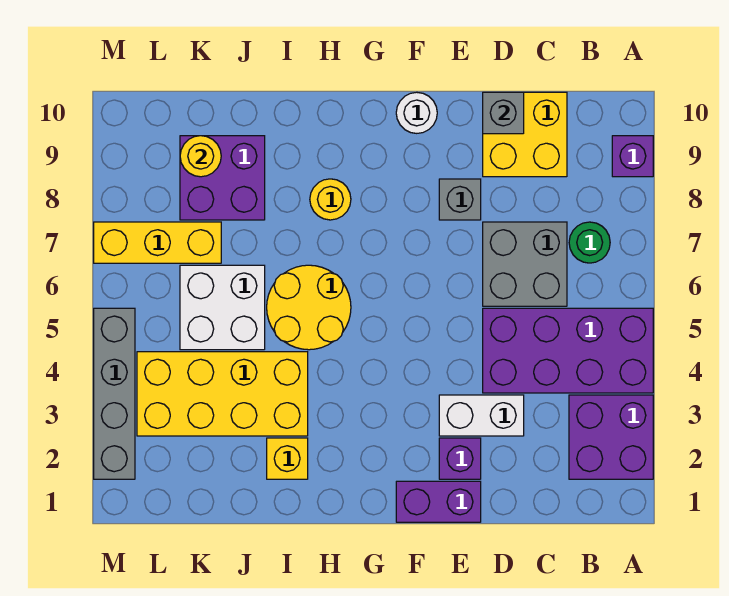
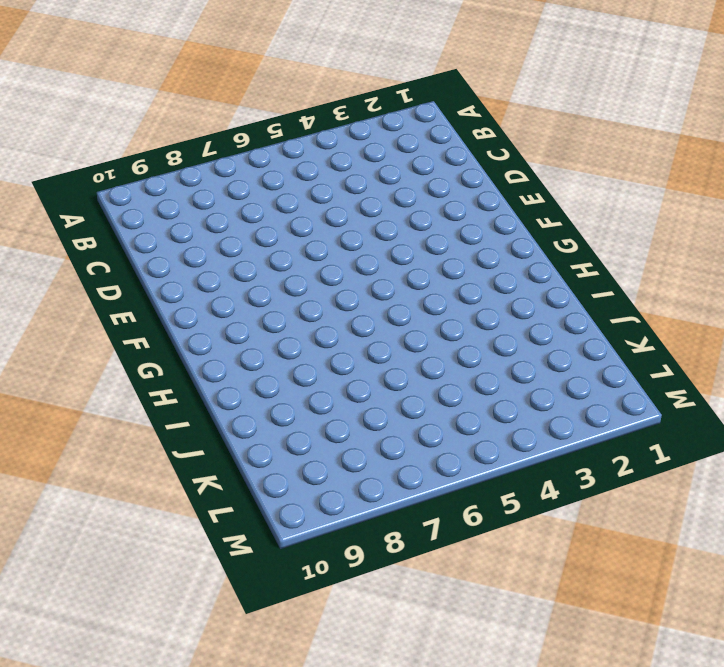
none -> purple brick A2:B3 level 1
none -> purple brick A4:D5 level 1
none -> purple brick A9 level 1

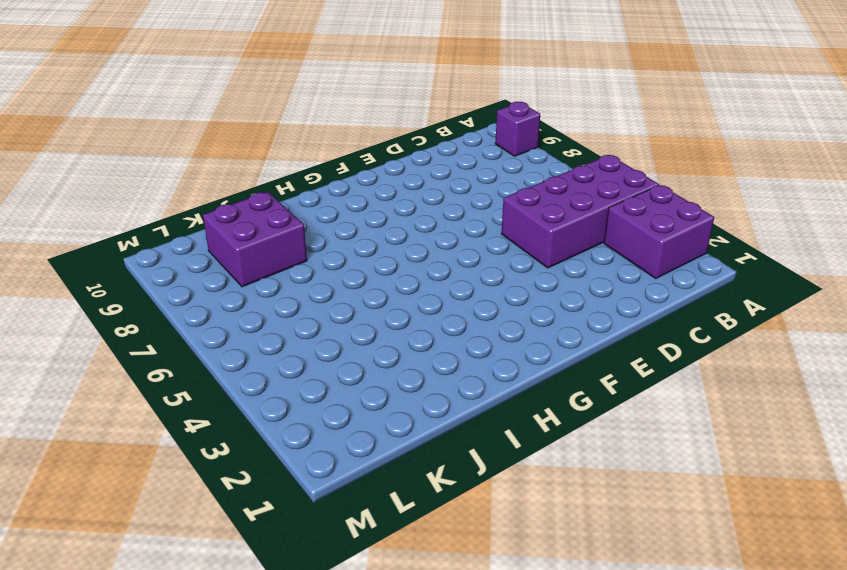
none -> green round brick B7 level 1
none -> grey brick C6:D7 level 1
none -> yellow brick C9:D10 level 1

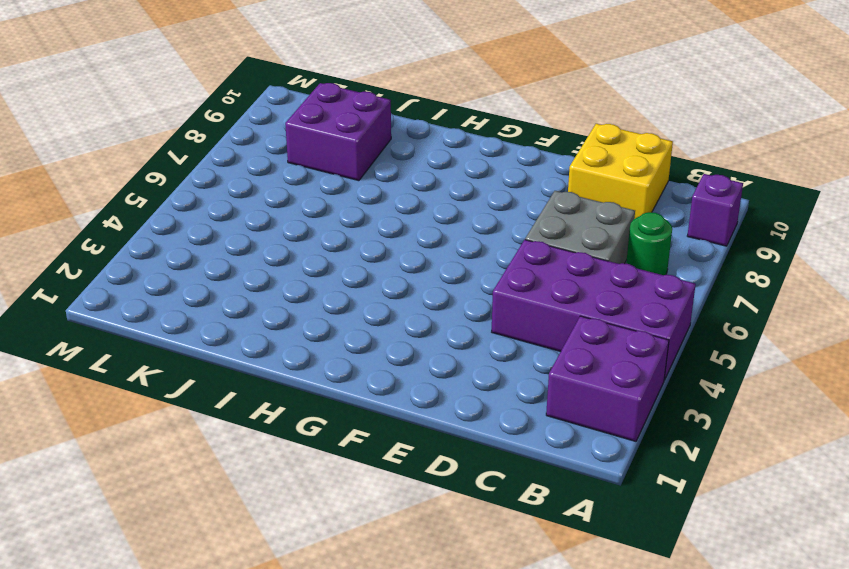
none -> white brick D3:E3 level 1
none -> purple brick E1:F1 level 1
none -> purple brick E2 level 1

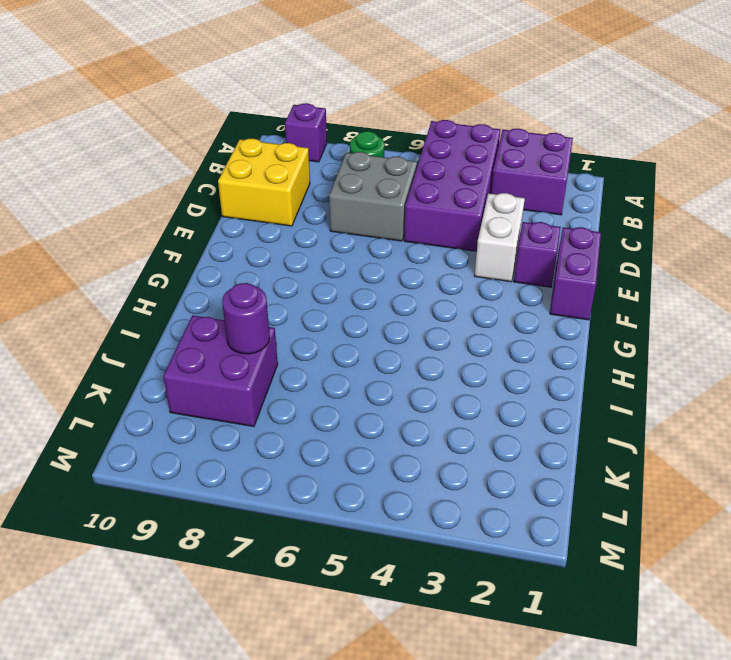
purple round brick J8 level 2 -> none
none -> grey brick E8 level 1
none -> white round brick F10 level 1
none -> yellow round brick H5:I6 level 1

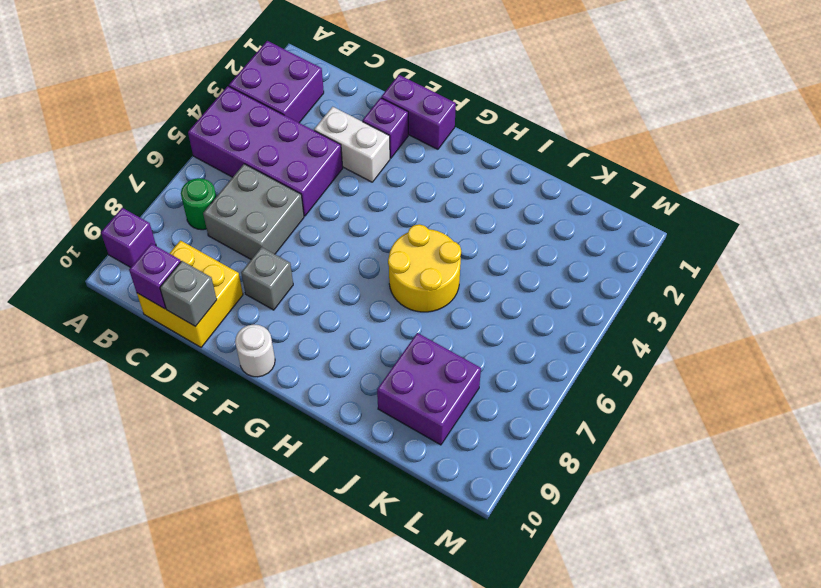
purple brick C10 level 2 -> none
none -> yellow round brick H8 level 1
none -> yellow brick I2 level 1
none -> yellow brick I3:L4 level 1

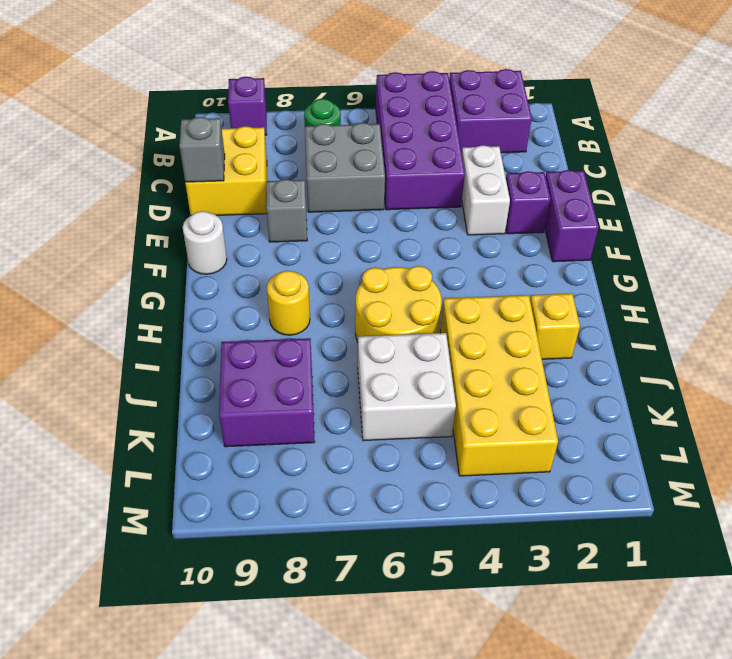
none -> yellow brick K7:M7 level 1
none -> grey brick M2:M5 level 1
none -> yellow round brick K9 level 2

